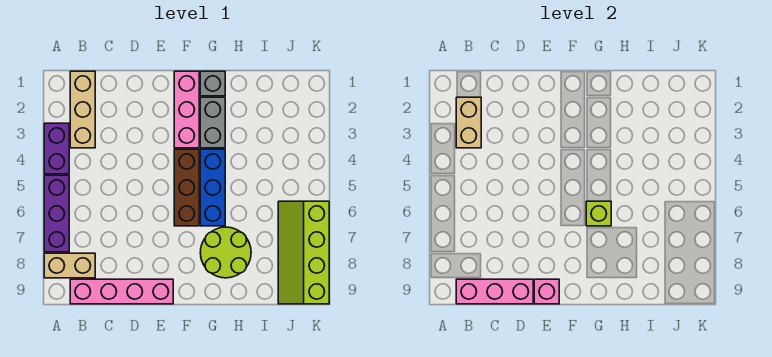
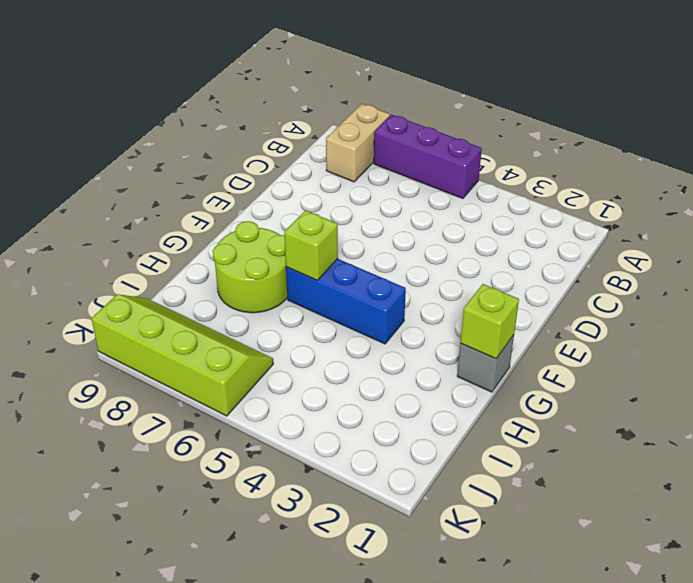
lime brick G1 level 2 -> none
none -> purple brick A3:A4 level 1
none -> tan brick B1:B3 level 1
none -> pink brick B9:E9 level 1

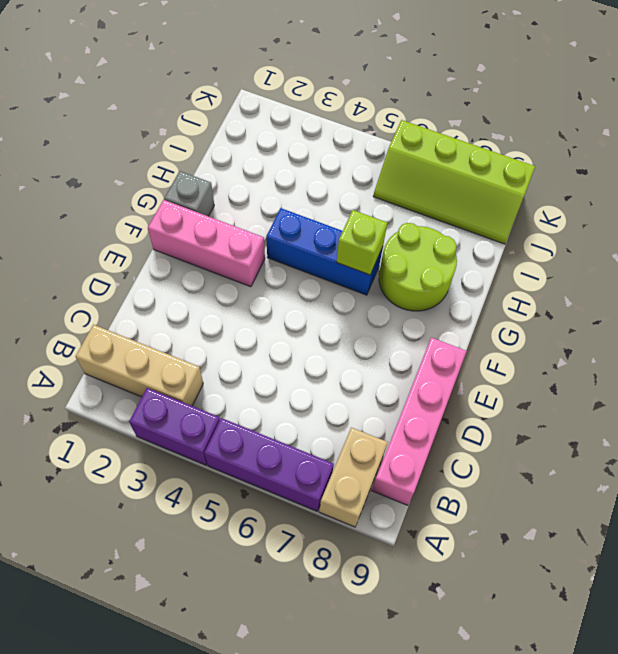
none -> brown brick F4:F6 level 1
none -> grey brick G2:G3 level 1
none -> tan brick B2:B3 level 2

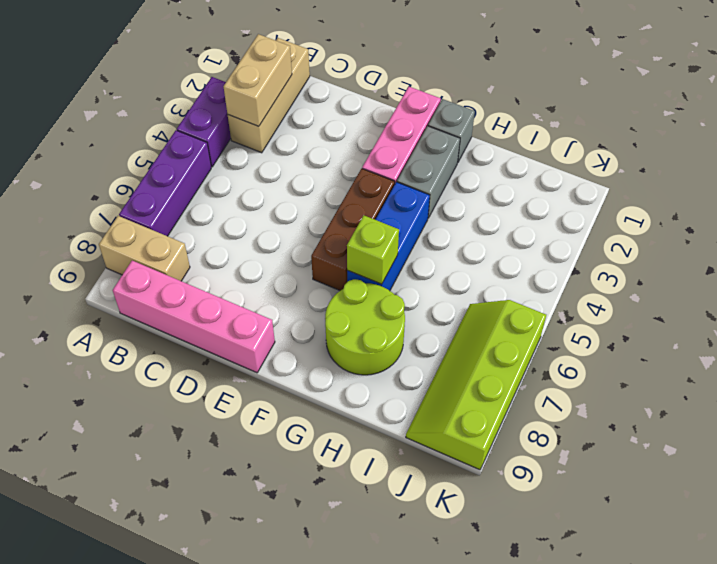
none -> pink brick B9:D9 level 2
none -> pink brick E9 level 2

